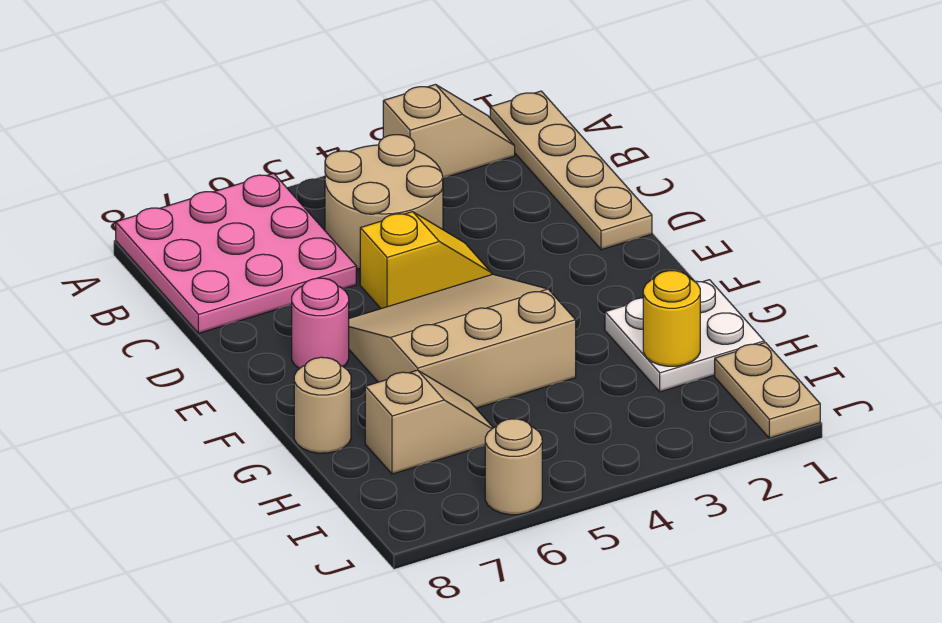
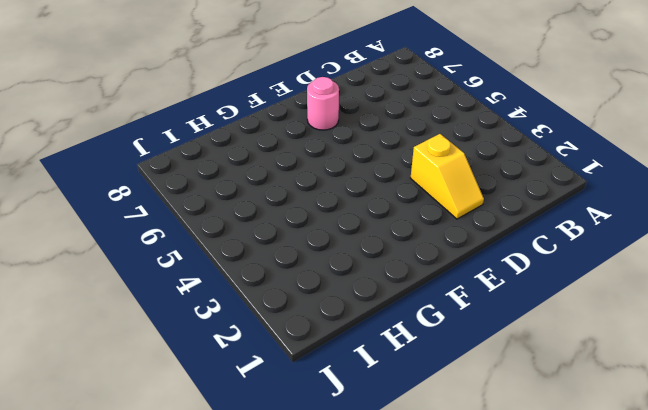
yellow slope D2:D3 level 1 top 3 -> yellow slope D4:D5 level 1 top 5
none -> tan plate A1:D1 level 1
none -> tan slope A2:A3 level 1 top 3
none -> pink plate A6:C8 level 1

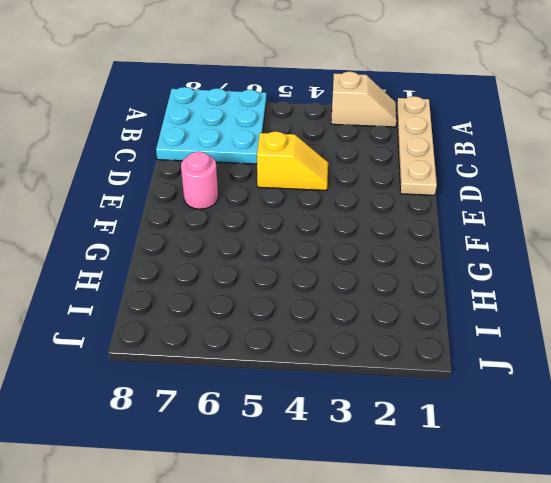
cyan plate A6:C8 level 1 -> pink plate A6:C8 level 1
none -> tan round brick B4:C5 level 1
none -> tan slope E4:G6 level 1 top G
none -> white plate G1:H2 level 1

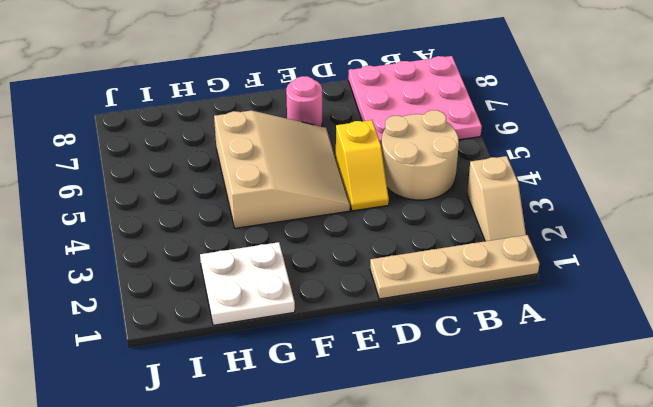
none -> tan round brick G8 level 1
none -> tan slope H6:H7 level 1 top 7
none -> tan plate I1:J1 level 1

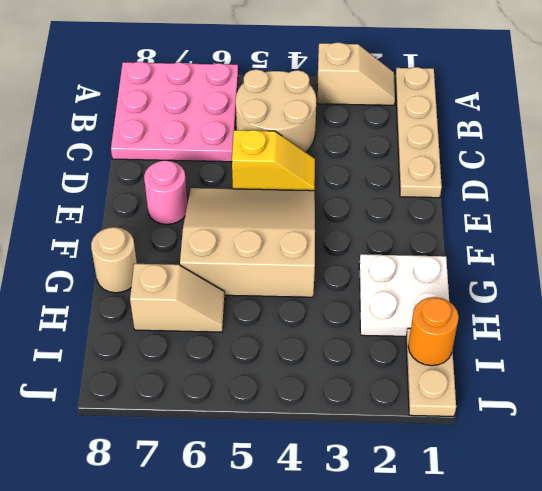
orange round brick I1 level 2 -> none
none -> tan round brick J6 level 1
none -> yellow round brick H2 level 2

